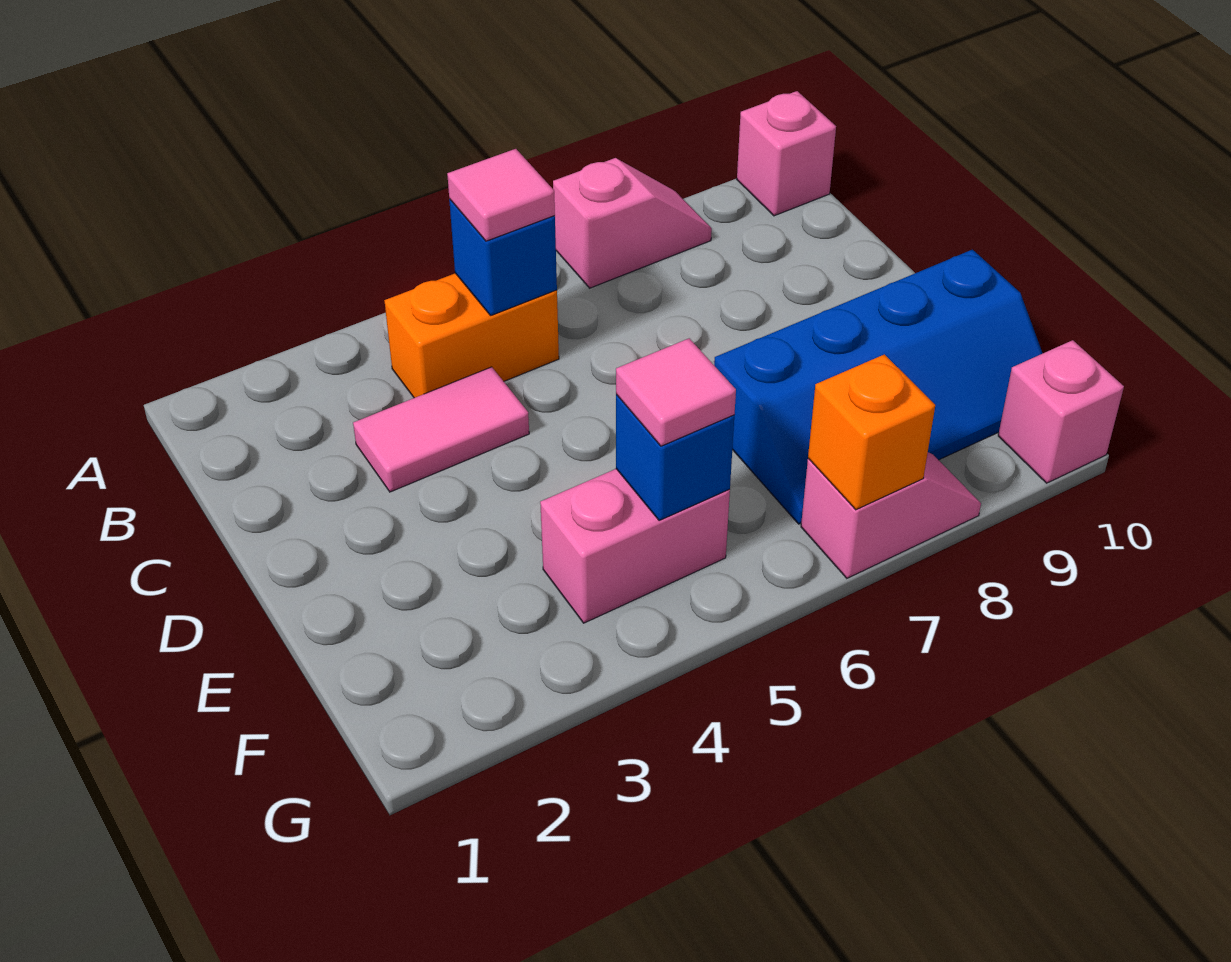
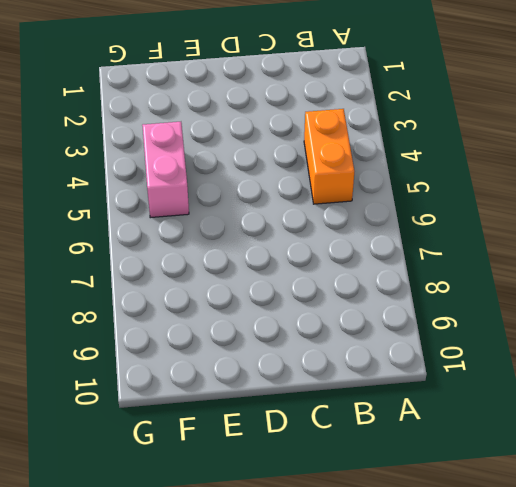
none -> pink slope A7:A8 level 1 top 7
none -> pink brick A10 level 1
none -> pink tile C3:C4 level 1

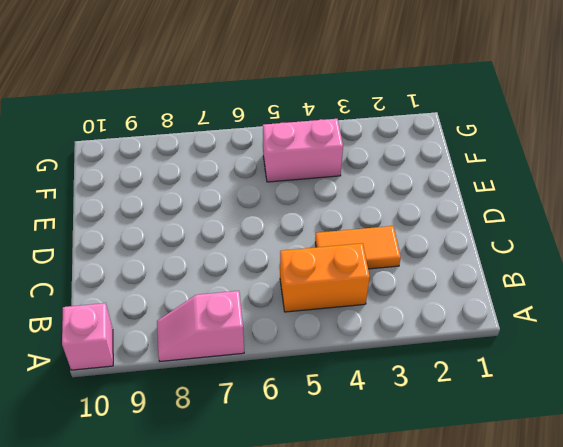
orange tile C3:C4 level 1 -> pink tile C3:C4 level 1
none -> blue slope E7:F10 level 1 top E
none -> pink slope G7:G8 level 1 top 7
none -> pink brick G10 level 1

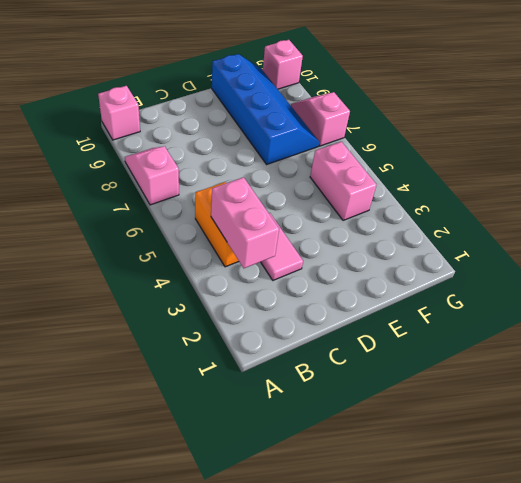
pink brick B3:B4 level 2 -> none
none -> blue brick B5 level 2
none -> blue brick F5 level 2
none -> orange brick G7 level 2

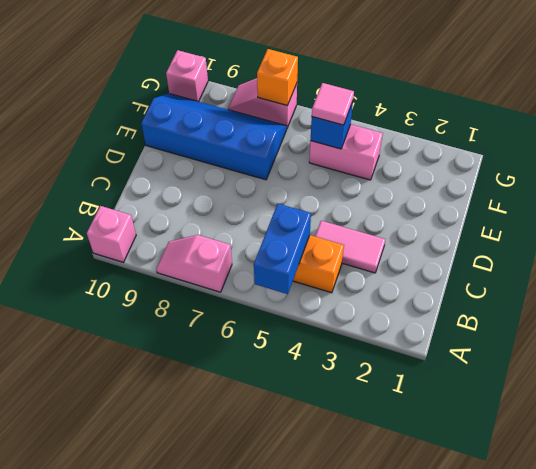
blue brick A5:B5 level 2 -> blue brick B5 level 2
none -> pink tile B5 level 3

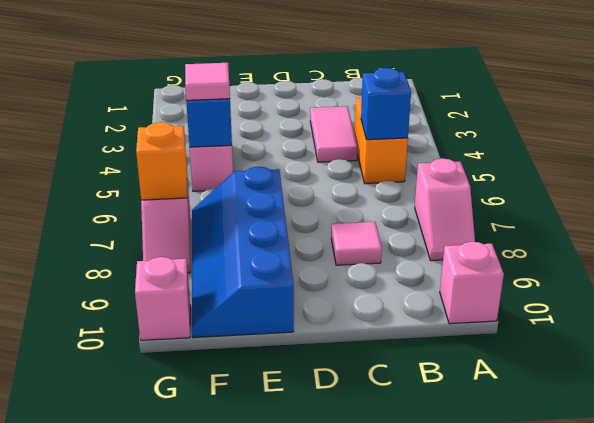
pink tile C8 level 1 -> pink tile B5 level 3

